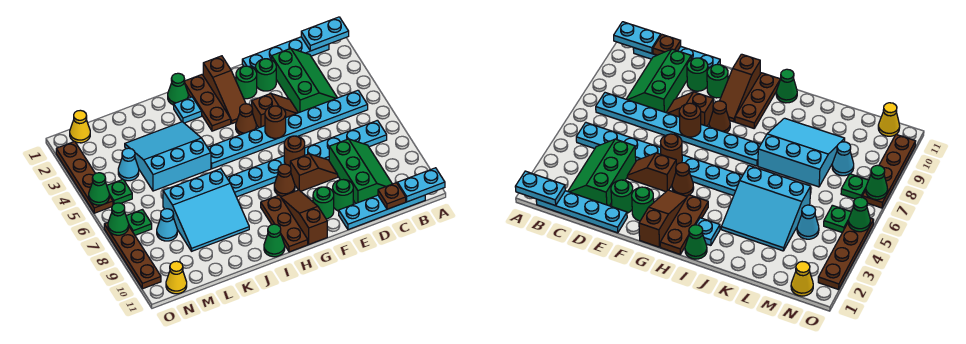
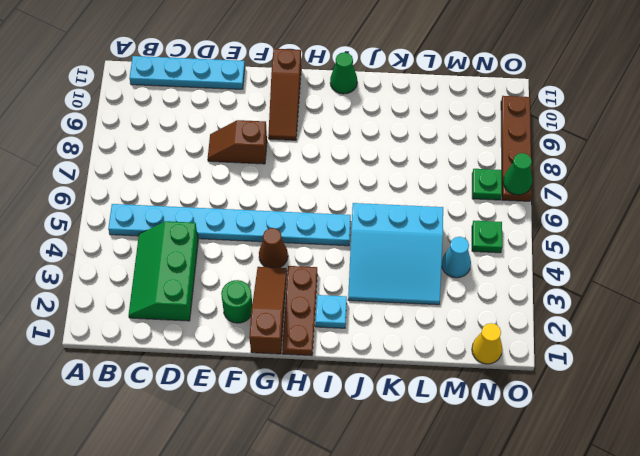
none -> cyan plate B1:E1 level 1
none -> cyan plate B7:I7 level 1
none -> green slope C8:D10 level 1 top D
none -> green round brick E2 level 1

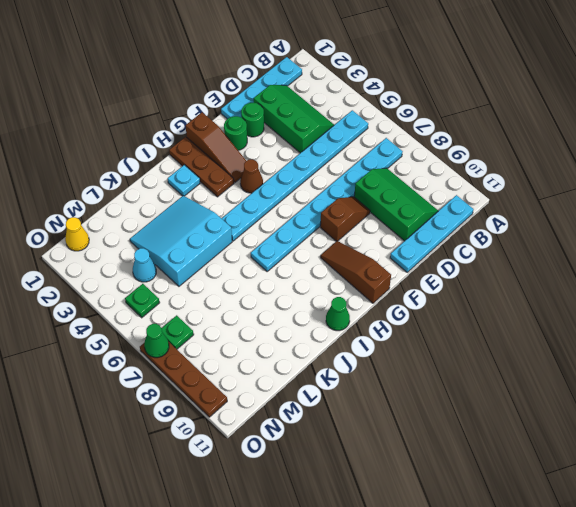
none -> brown slope E4:F4 level 1 top F
none -> green round brick E10 level 1
none -> green round brick F10 level 1
none -> brown cone G8 level 1

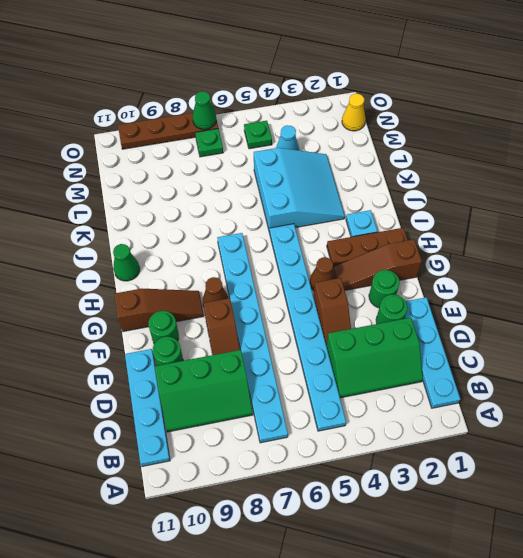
none -> brown plate H9:H11 level 1
none -> green cone I1 level 1
none -> cyan slope J7:L9 level 1 top 7
none -> cyan cone M8 level 1

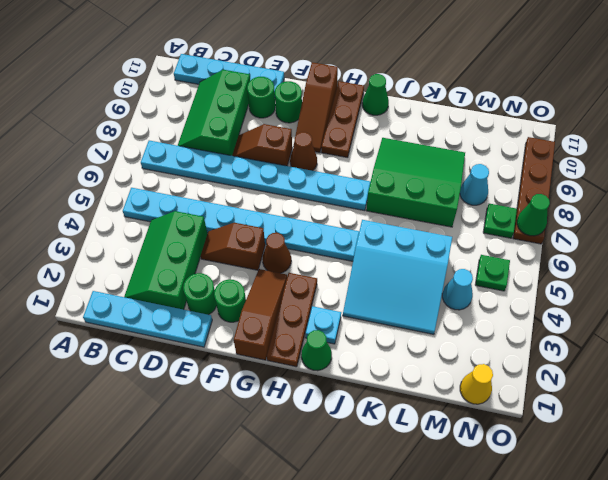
green slope J7:L9 level 1 top 7 -> cyan slope J7:L9 level 1 top 7
none -> yellow cone N11 level 1
none -> brown plate O2:O5 level 1
none -> cyan plate A1:B1 level 2
none -> cyan plate A11:B11 level 2

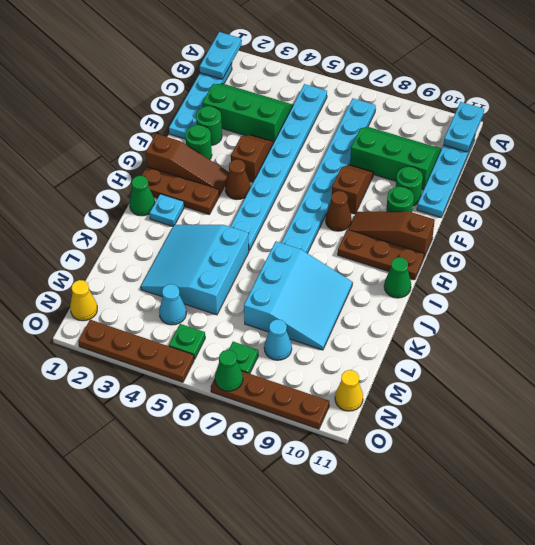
none -> brown plate C11 level 2
none -> brown round brick F5 level 2
none -> brown round brick F7 level 2
none -> green cone O5 level 2

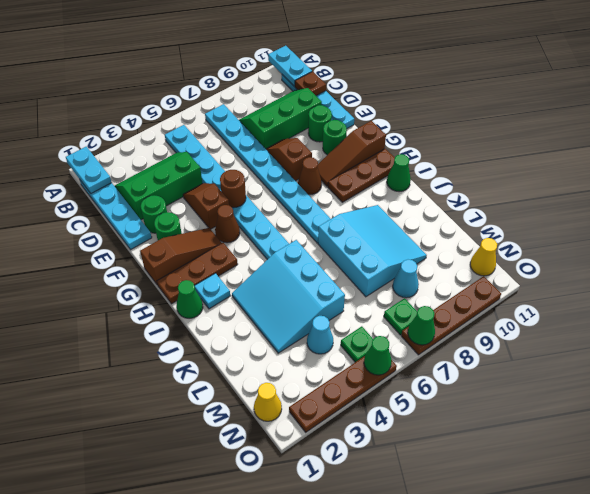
none -> brown round brick F7 level 2

